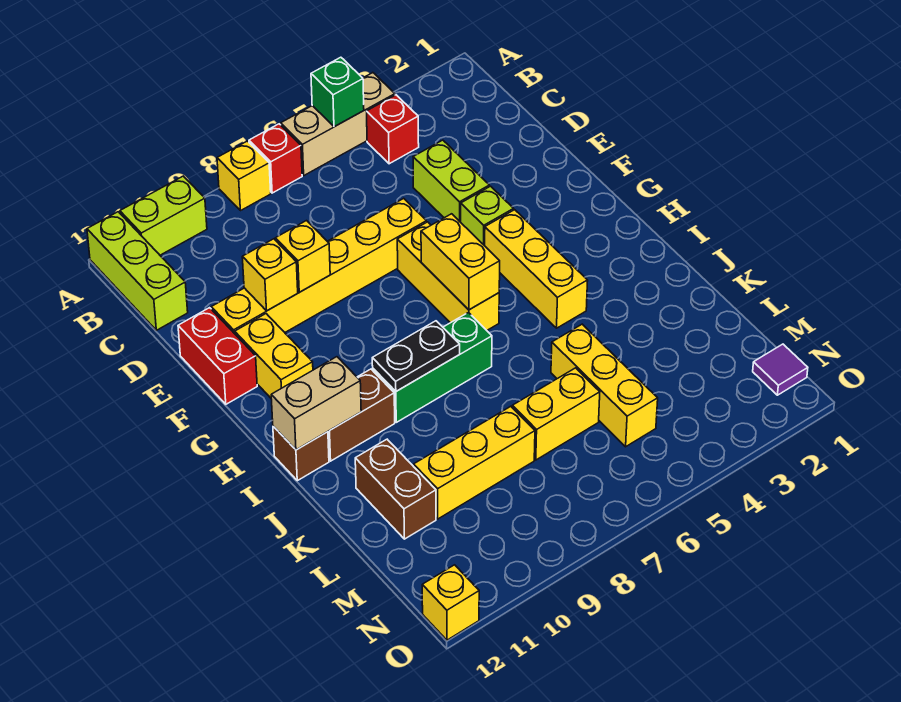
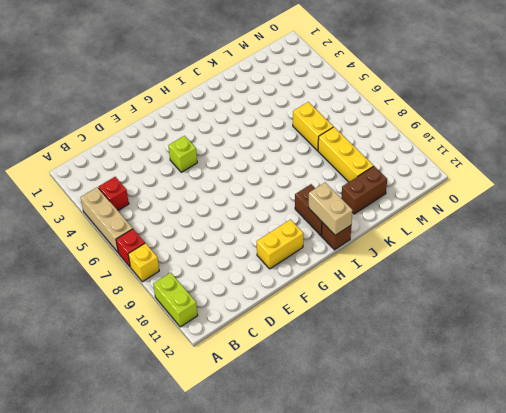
none -> lime brick A12:C12 level 1
none -> lime brick D4:E4 level 1
none -> yellow brick E6:E11 level 1

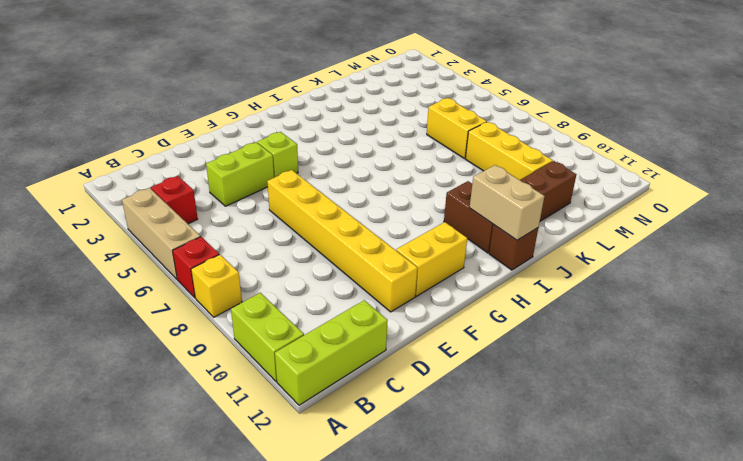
none -> red brick E12:F12 level 1
none -> yellow brick F6:H6 level 1
none -> yellow brick G4:I4 level 1

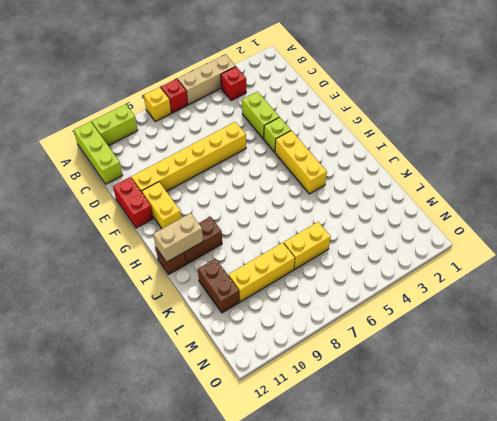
none -> yellow brick F6:H6 level 1
none -> green brick I7:I9 level 1
none -> yellow brick K5:M5 level 1

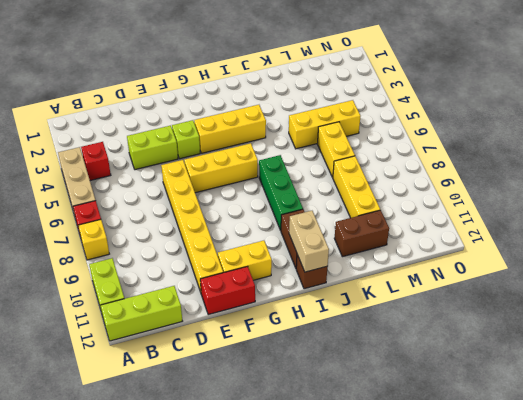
none -> purple tile N1 level 1
none -> yellow brick O12 level 1
none -> green brick A5 level 2

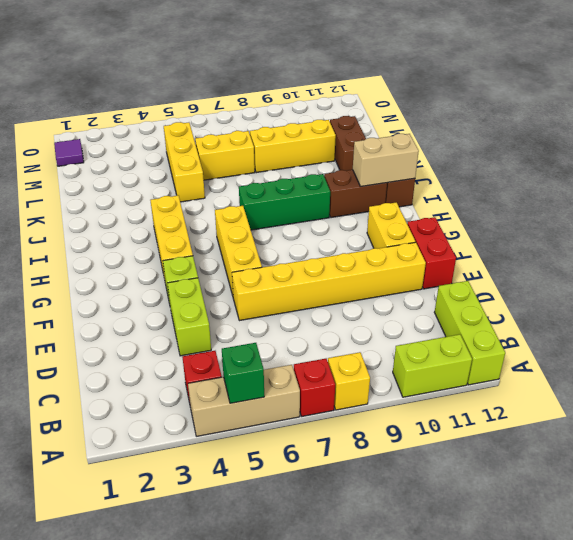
none -> yellow brick O12 level 1
none -> yellow brick E9 level 2
none -> yellow brick E10 level 2

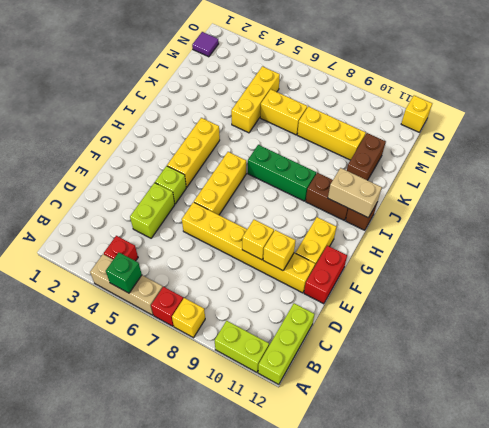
none -> yellow brick G6:H6 level 2
none -> black plate I8:I9 level 2

